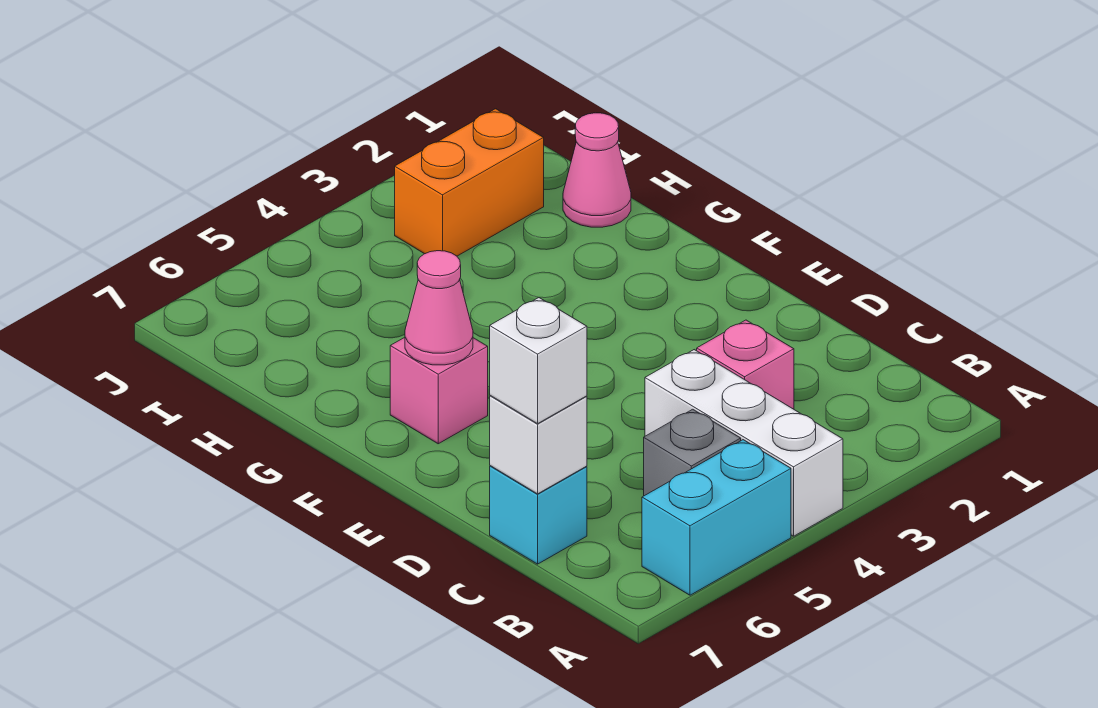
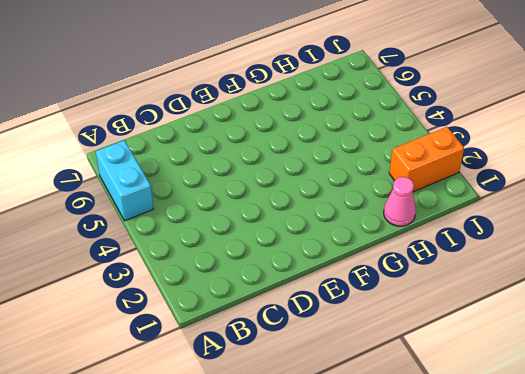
orange brick I2:J2 level 1 -> orange brick I2:I3 level 1
none -> white brick A4:C4 level 1
none -> grey brick B5 level 1

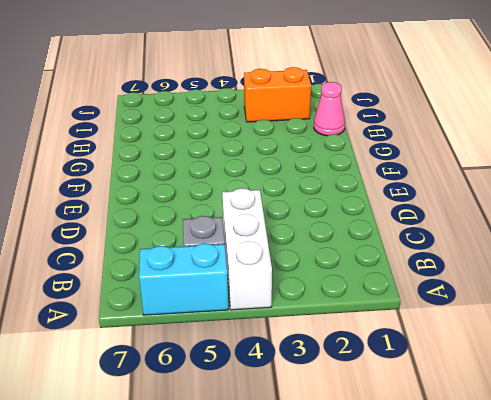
none -> pink brick C3 level 1
none -> cyan brick C7 level 1

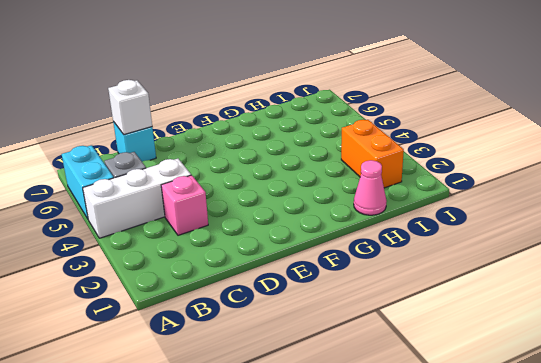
none -> pink brick F6 level 1
none -> pink cone F6 level 2

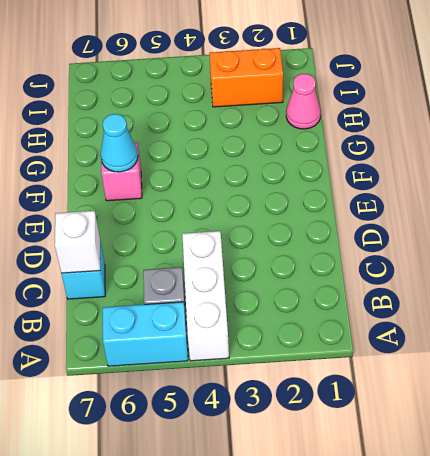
cyan cone F6 level 2 -> pink cone F6 level 2
none -> pink brick C3 level 1
none -> white brick C7 level 3

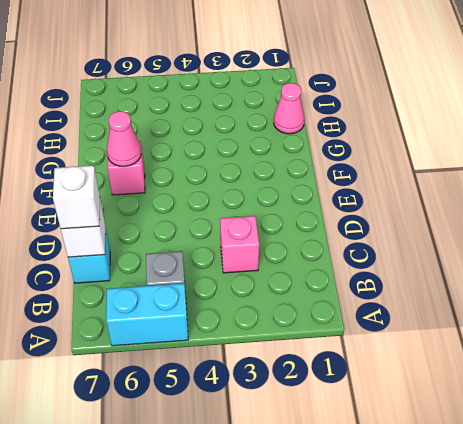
none -> white brick A4:C4 level 1
none -> orange brick I2:I3 level 1

